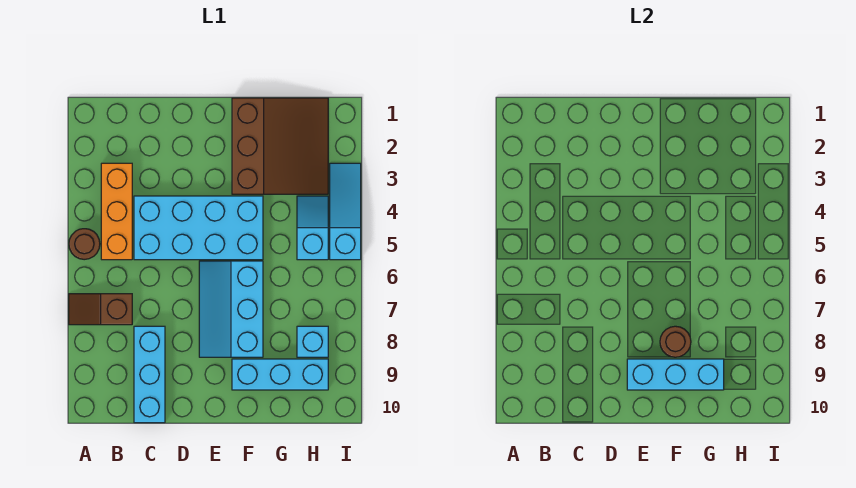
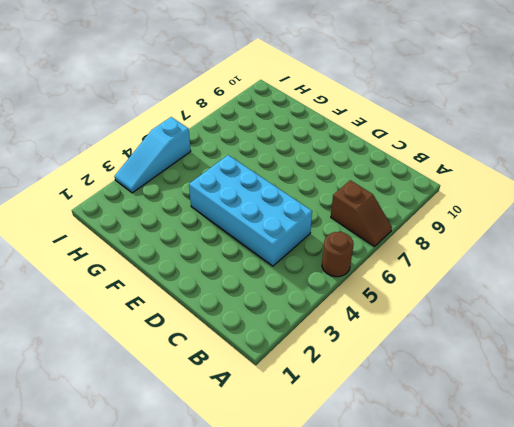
none -> orange brick B3:B5 level 1
none -> cyan brick C8:C10 level 1
none -> cyan slope E6:F8 level 1 top F

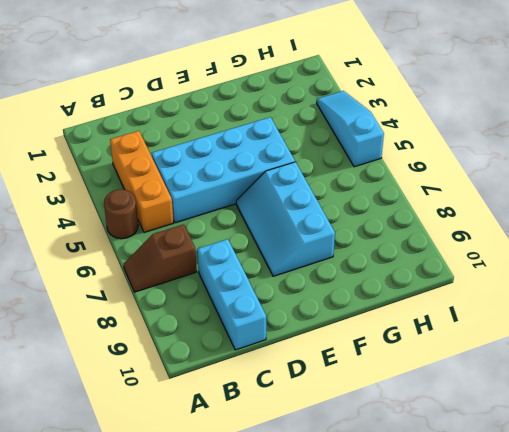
none -> brown slope F1:H3 level 1 top F
none -> cyan brick F9:H9 level 1
none -> cyan slope H4:H5 level 1 top 5

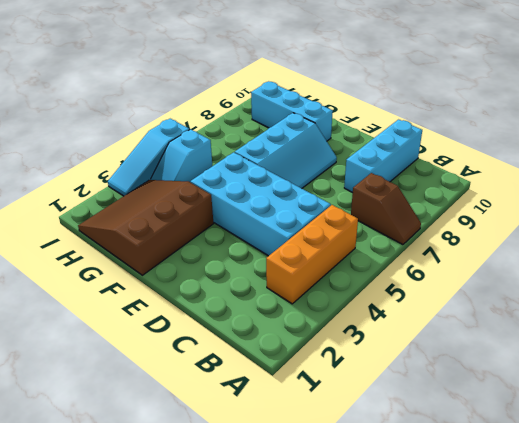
none -> brown round brick A5 level 1
none -> cyan brick H8 level 1
none -> cyan brick E9:G9 level 2

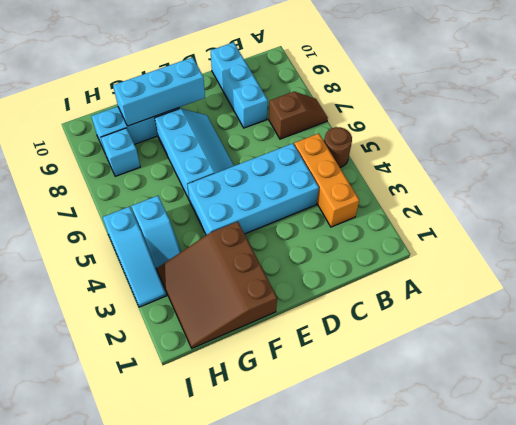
none -> brown round brick F8 level 2

